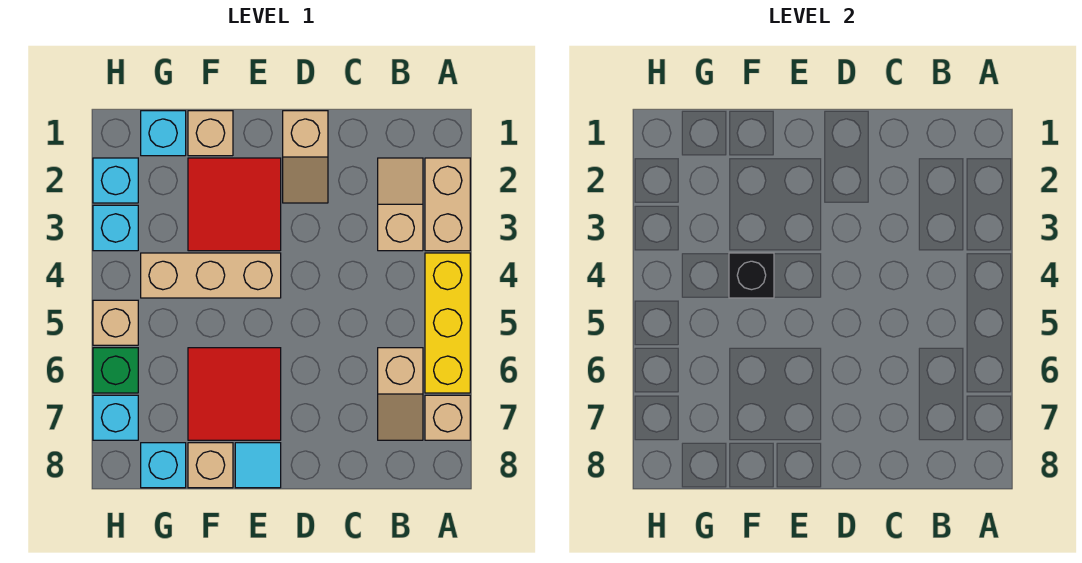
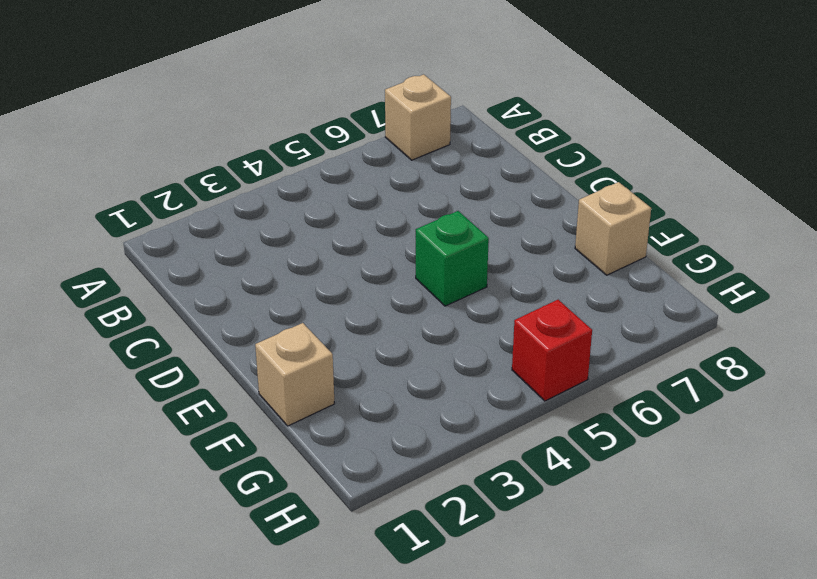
green brick E5 level 1 -> green brick H6 level 1
red brick H5 level 1 -> tan brick H5 level 1
none -> tan brick A2:A3 level 1
none -> yellow brick A4:A6 level 1
none -> tan slope B2:B3 level 1 top 3

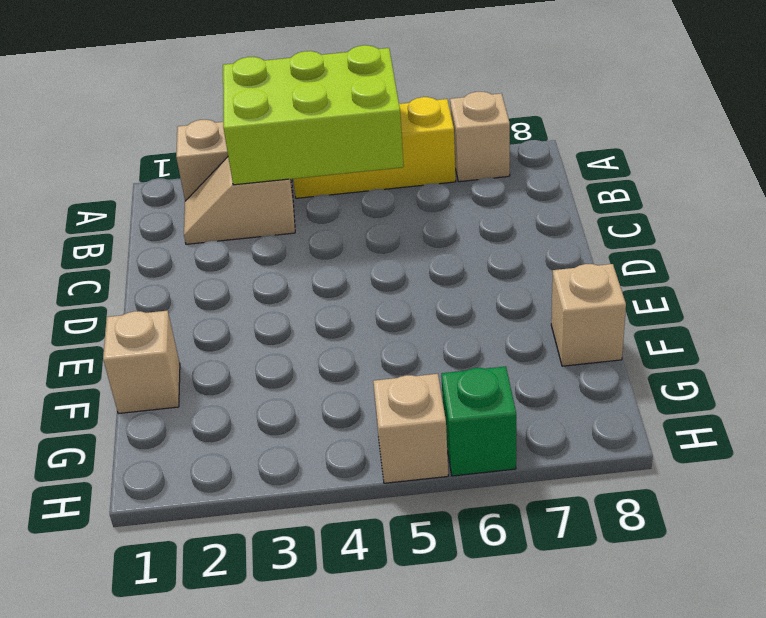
lime brick A3:B5 level 2 -> none
none -> tan slope B6:B7 level 1 top 6
none -> tan slope D1:D2 level 1 top 1
none -> red tile E2:F3 level 1

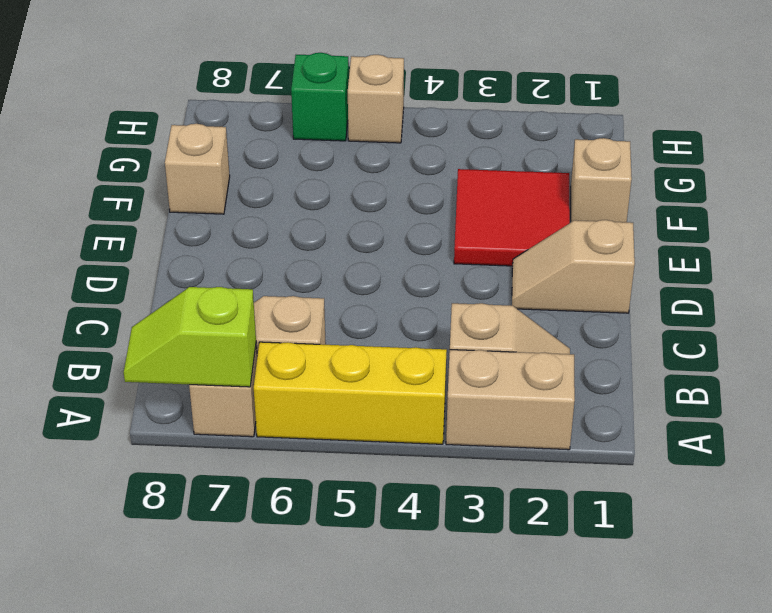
lime slope A7:A8 level 2 top 7 -> none
none -> tan brick E4:G4 level 1
none -> red tile E6:F7 level 1
none -> cyan tile E8 level 1

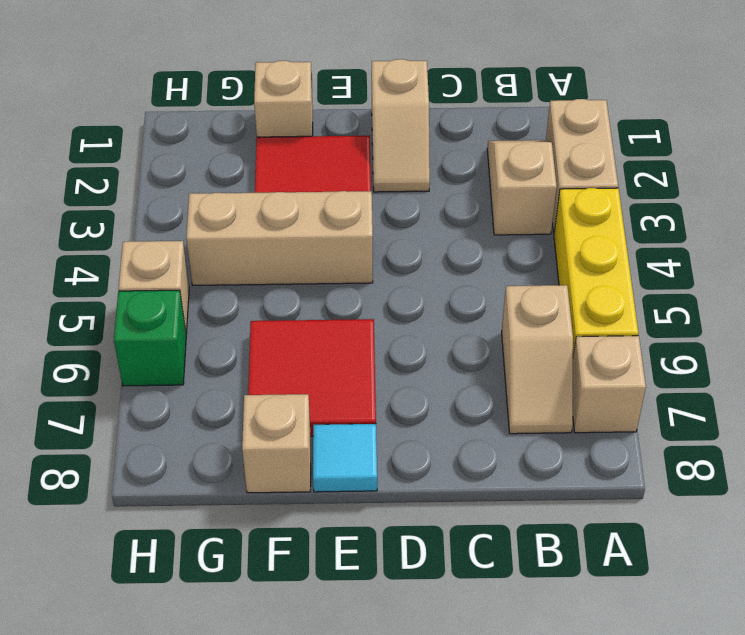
none -> cyan brick G1 level 1
none -> cyan brick G8 level 1
none -> cyan brick H2 level 1

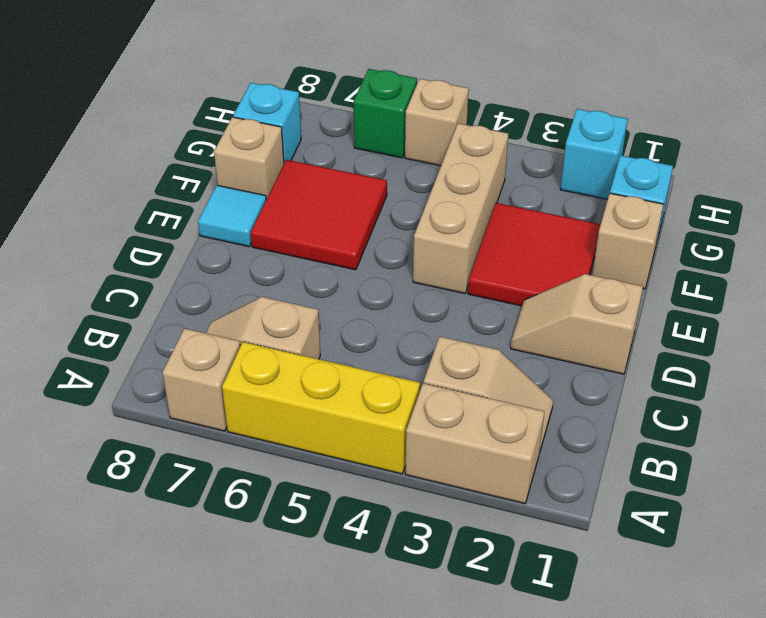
none -> cyan brick H3 level 1
none -> cyan brick H7 level 1
none -> black brick F4 level 2

